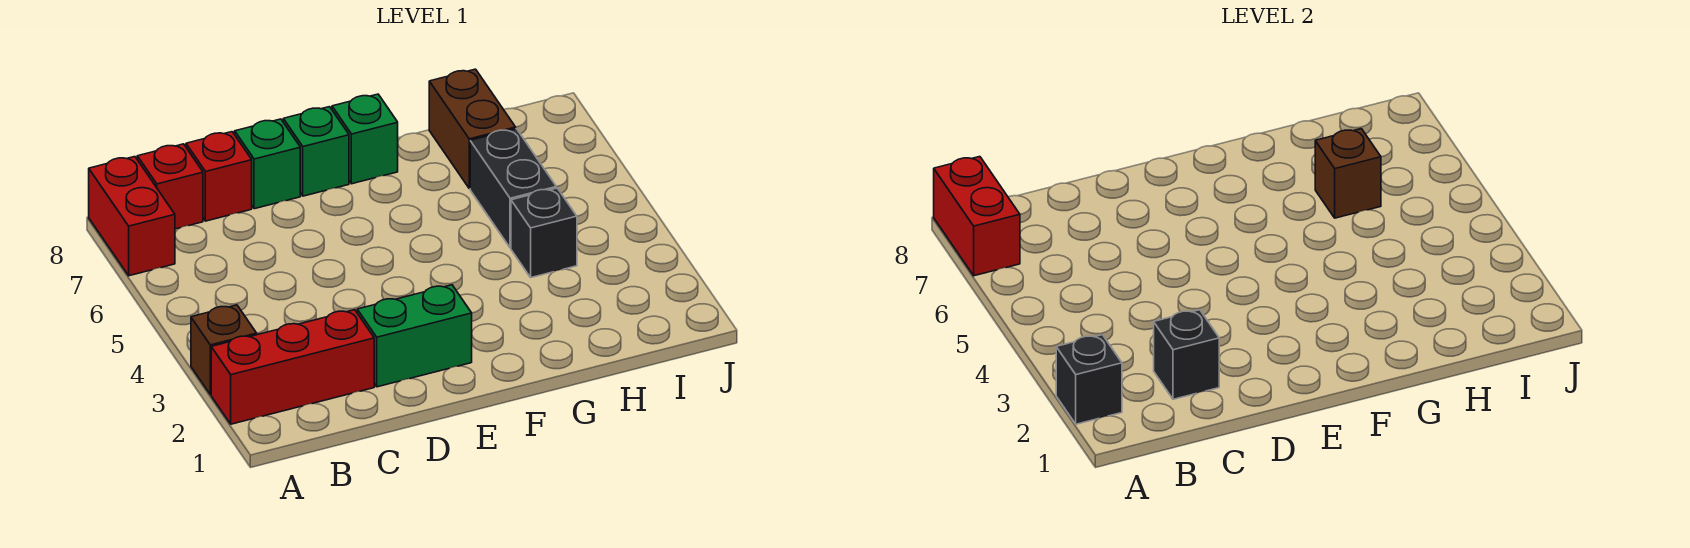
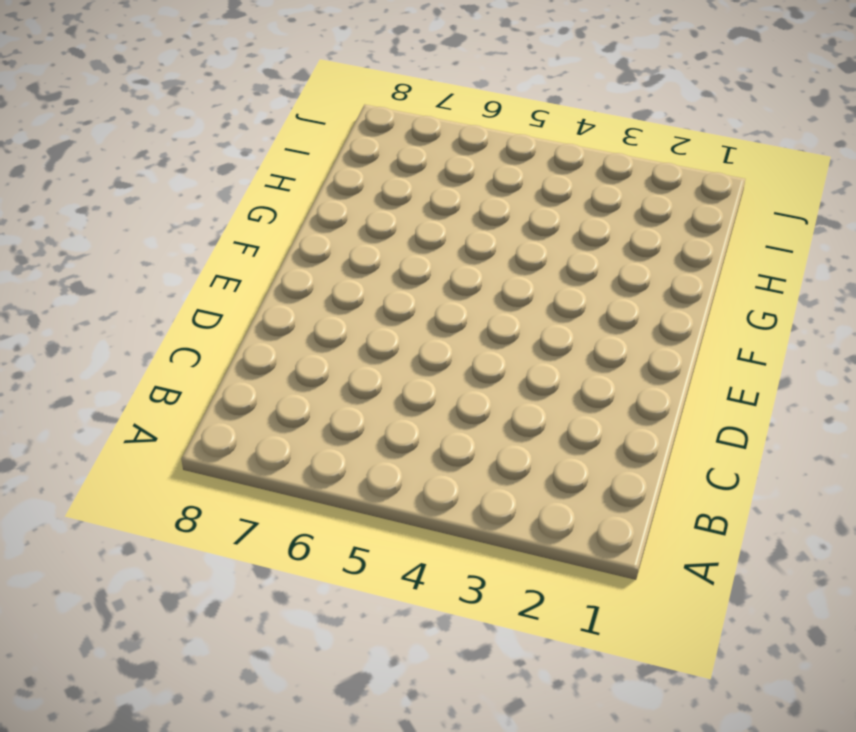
none -> red brick A2:C2 level 1
none -> brown brick A3 level 1
none -> red brick A7:A8 level 1

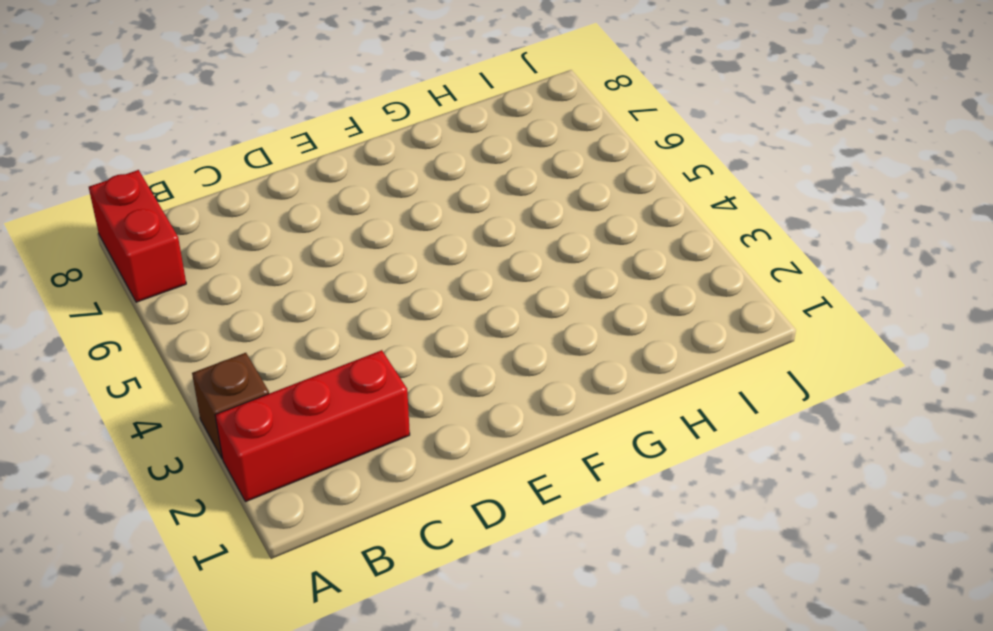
none -> red brick B8 level 1
none -> red brick C8 level 1
none -> green brick D2:E2 level 1

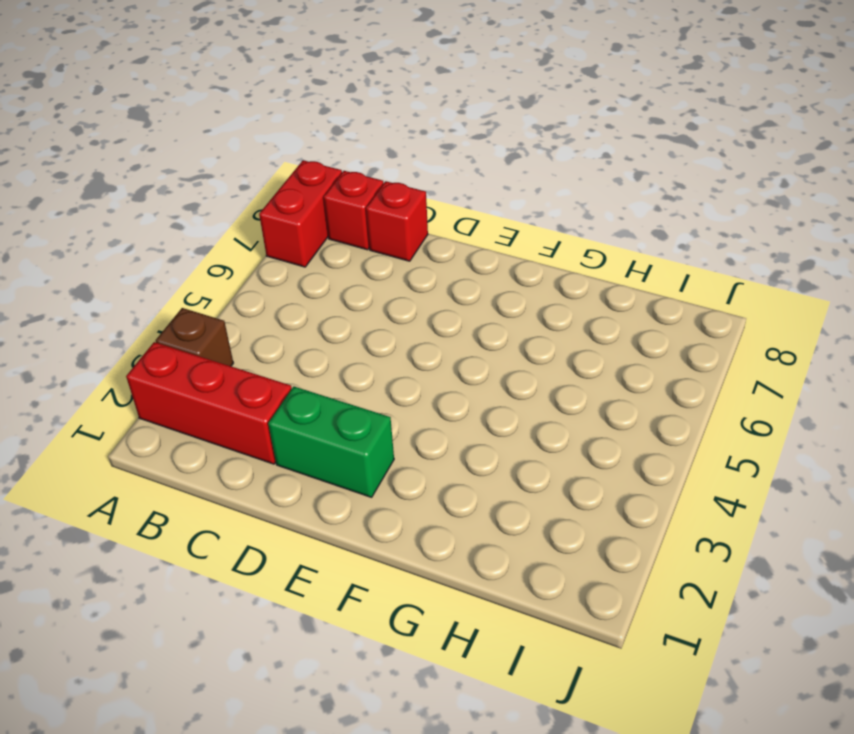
none -> green brick D8 level 1
none -> green brick E8 level 1
none -> green brick F8 level 1

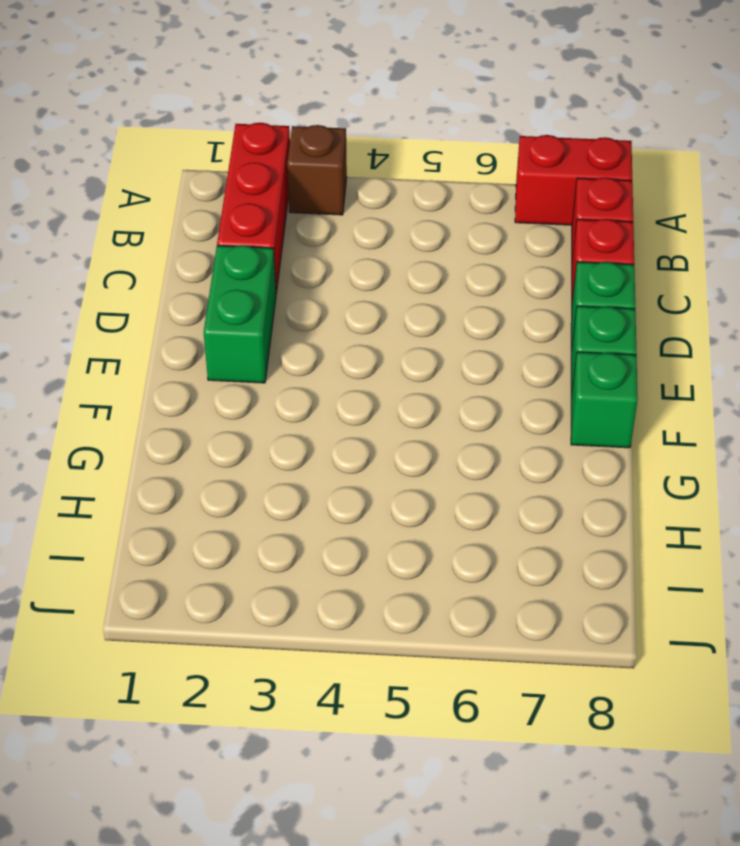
none -> black brick H4 level 1
none -> black brick H5:H6 level 1
none -> brown brick H7:H8 level 1

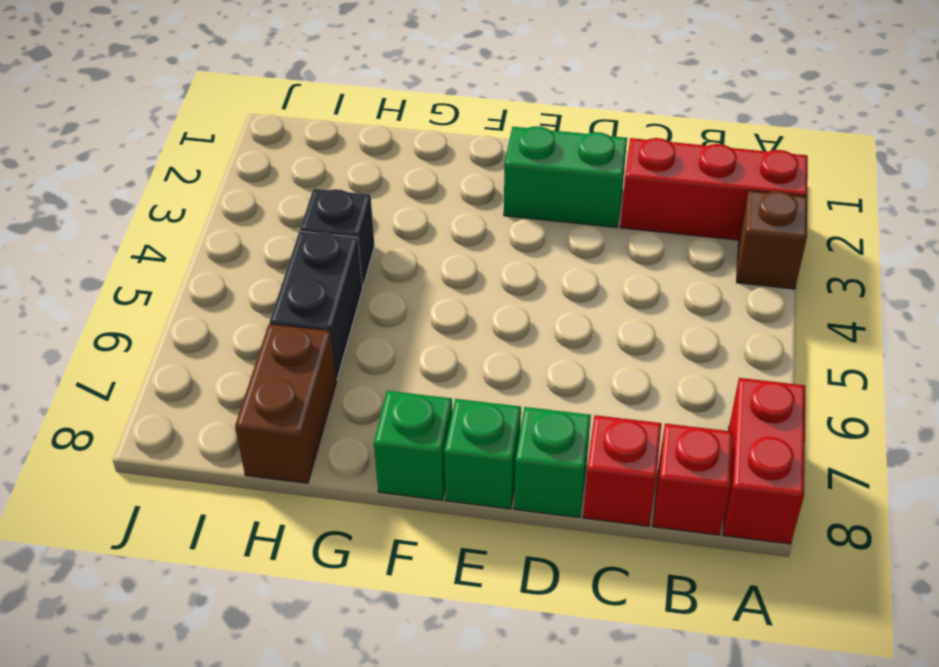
none -> black brick A2 level 2
none -> red brick A7:A8 level 2
none -> black brick C2 level 2

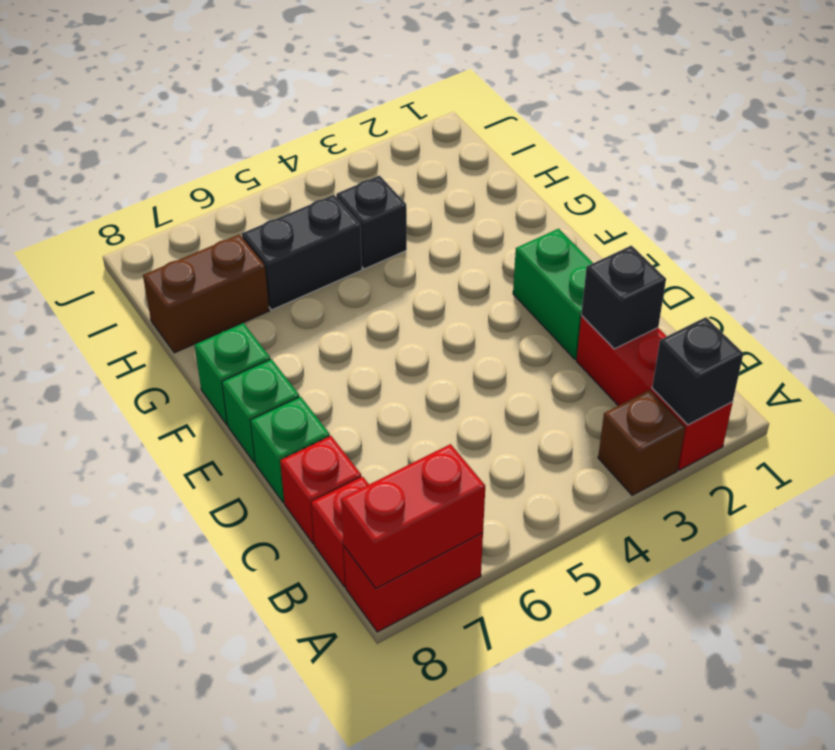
none -> brown brick H6 level 2

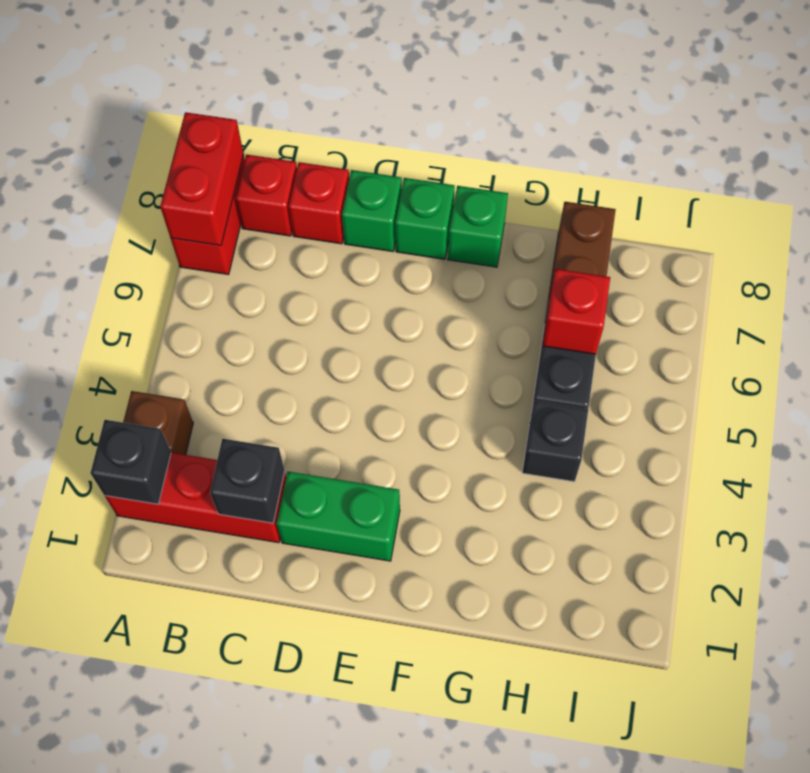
red brick H6 level 2 -> brown brick H6 level 2

